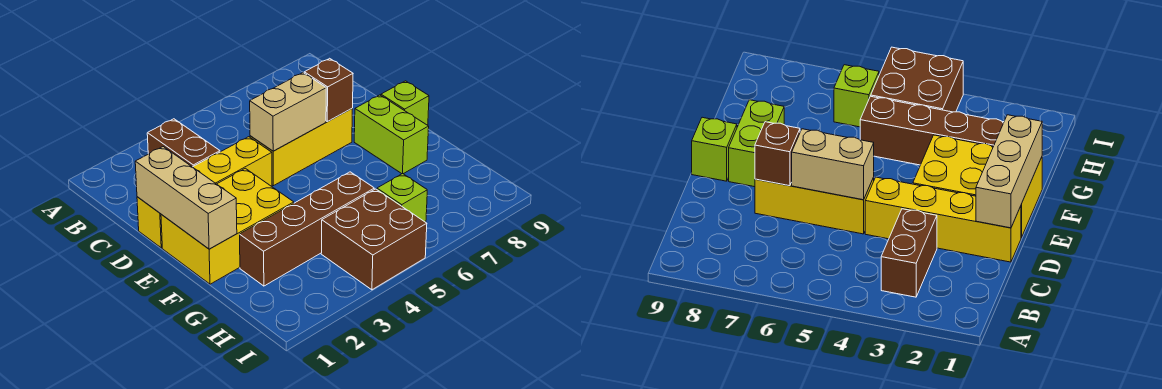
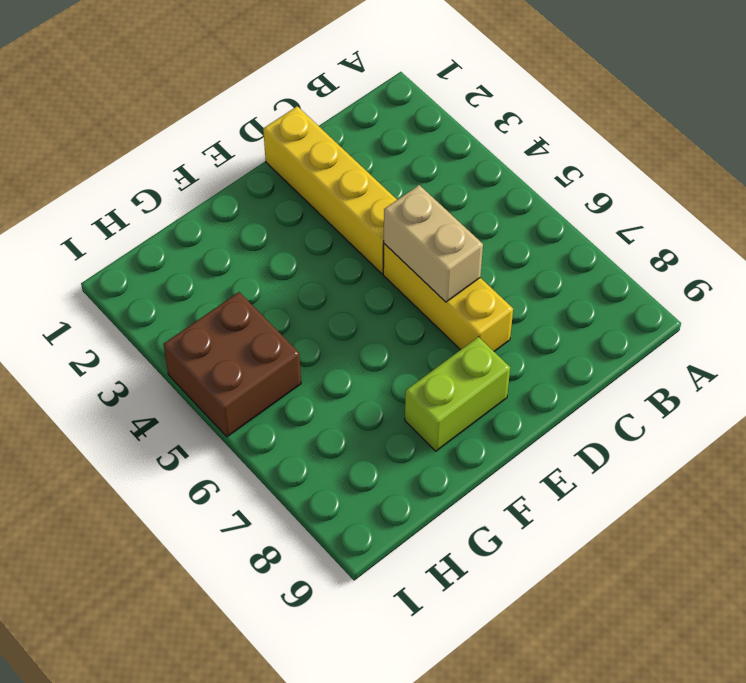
none -> brown brick B3:C3 level 1
none -> yellow brick E1:F3 level 1
none -> lime brick E9 level 1

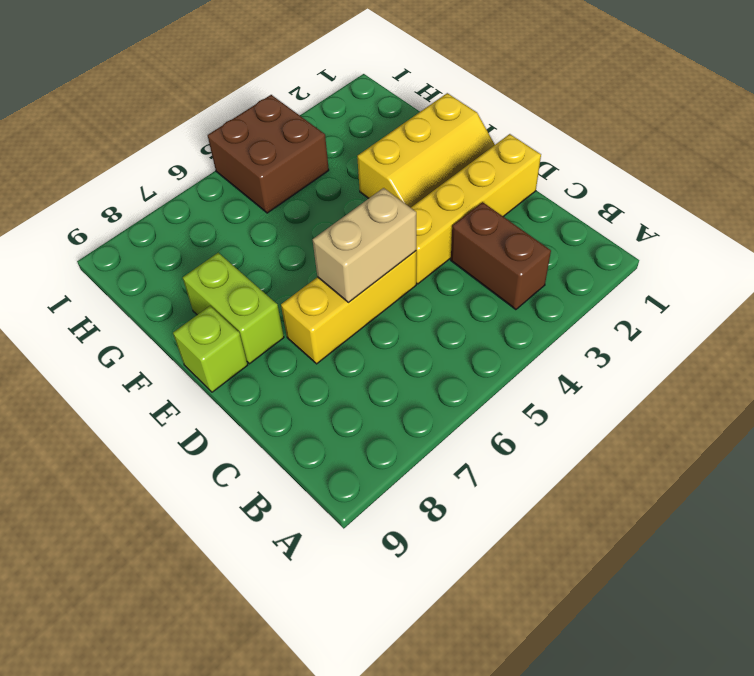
yellow slope E1:F3 level 1 top F -> yellow brick E1:F3 level 1
none -> brown brick G2:G5 level 1
none -> lime brick H6 level 1
none -> tan brick D1:F1 level 2

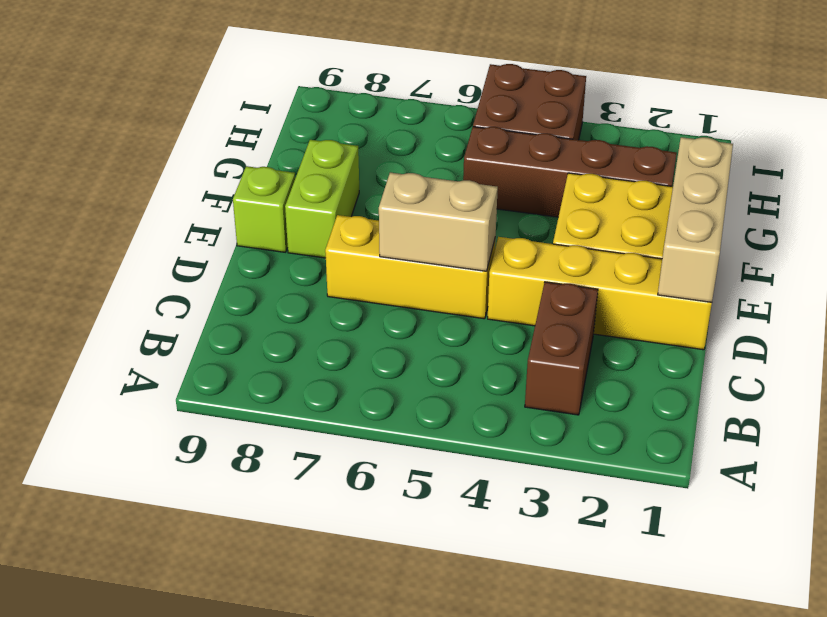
none -> lime brick H6 level 1
none -> brown brick D7 level 2

